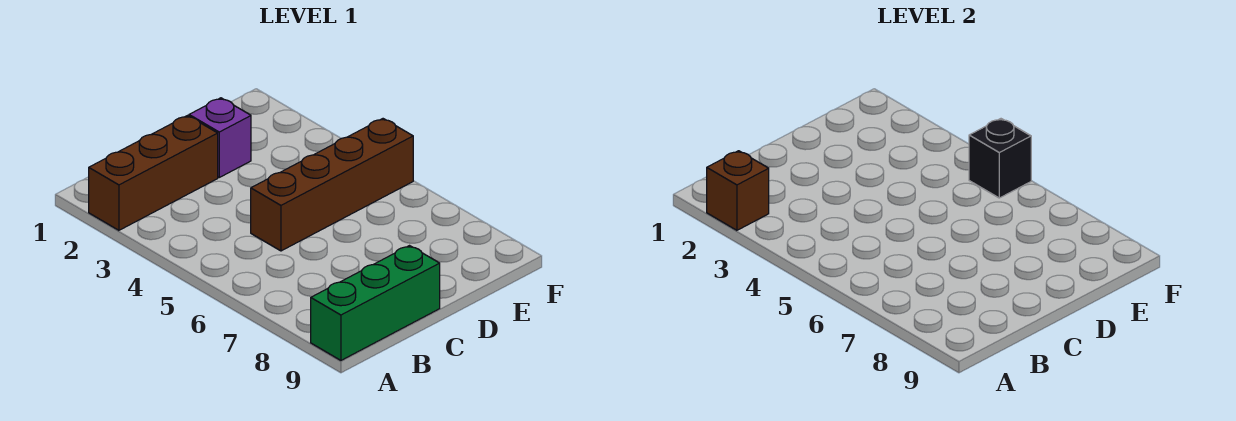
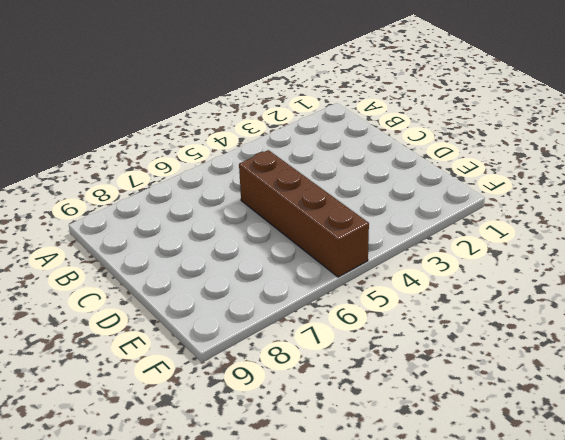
none -> brown brick A2:C2 level 1
none -> green brick A9:C9 level 1

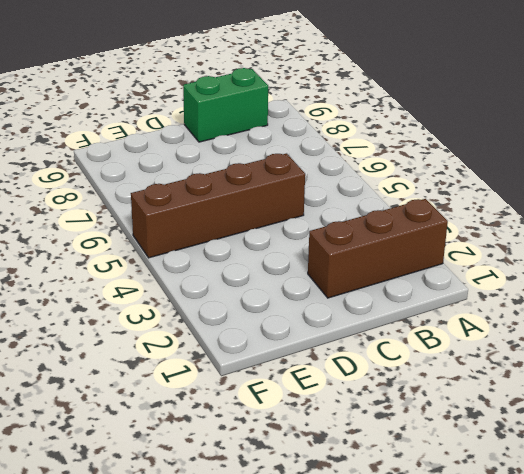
green brick B9:C9 level 1 -> green brick A9:C9 level 1
none -> purple brick D2 level 1
none -> brown brick A2 level 2

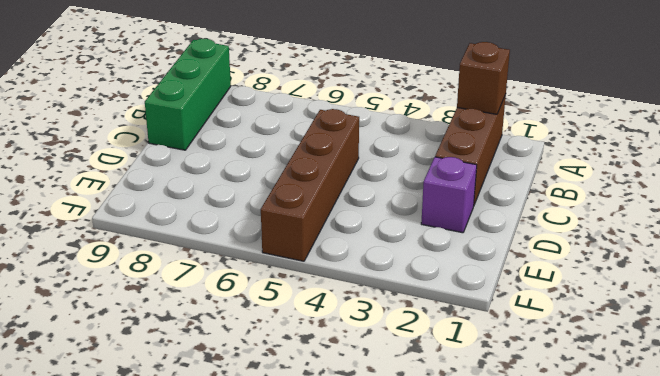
none -> black brick F5 level 2

